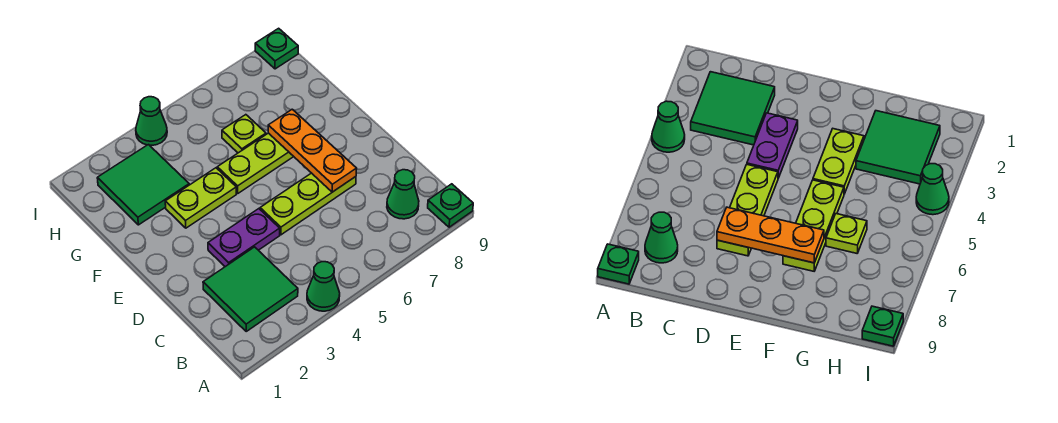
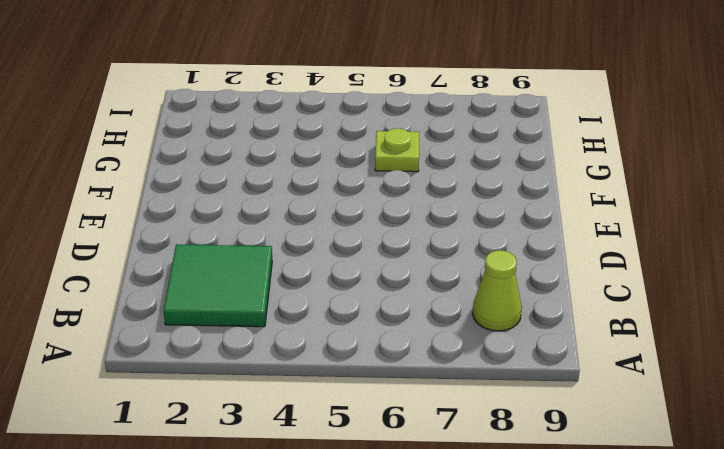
lime cone B8 level 1 -> green cone B8 level 1
none -> green cone A4 level 1
none -> green plate A9 level 1
none -> purple plate D3:D4 level 1

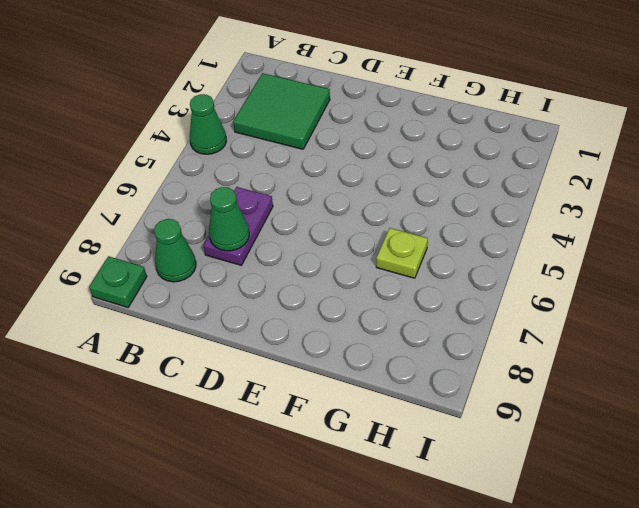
purple plate C6:C7 level 1 -> purple plate D3:D4 level 1
green cone C7 level 2 -> green cone I4 level 1
none -> lime plate D5:D7 level 1
none -> lime plate F3:F4 level 1
none -> lime plate F5:F7 level 1

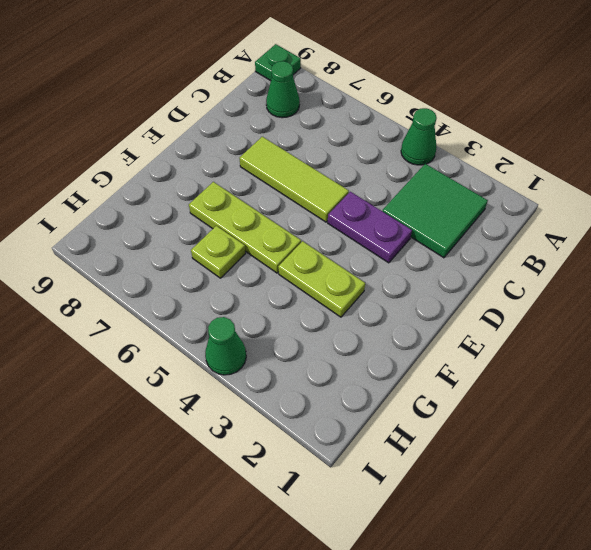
lime tile D5:D7 level 1 -> lime plate D5:D7 level 1
none -> green tile G2:H3 level 1
none -> green plate I9 level 1
none -> orange plate D7:F7 level 2

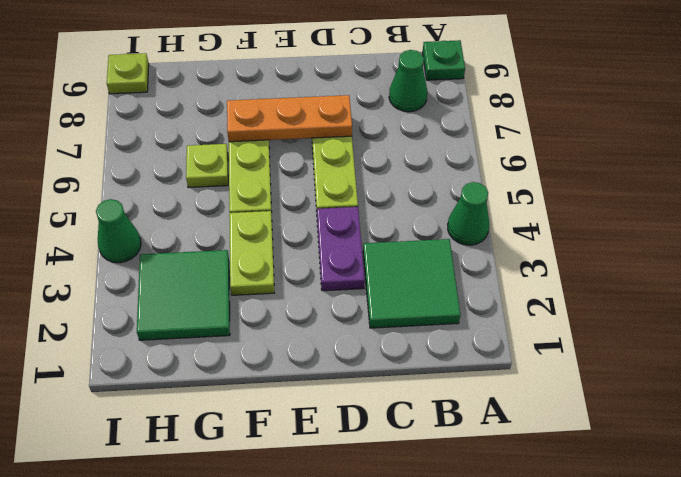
lime plate I9 level 1 -> green plate I9 level 1

